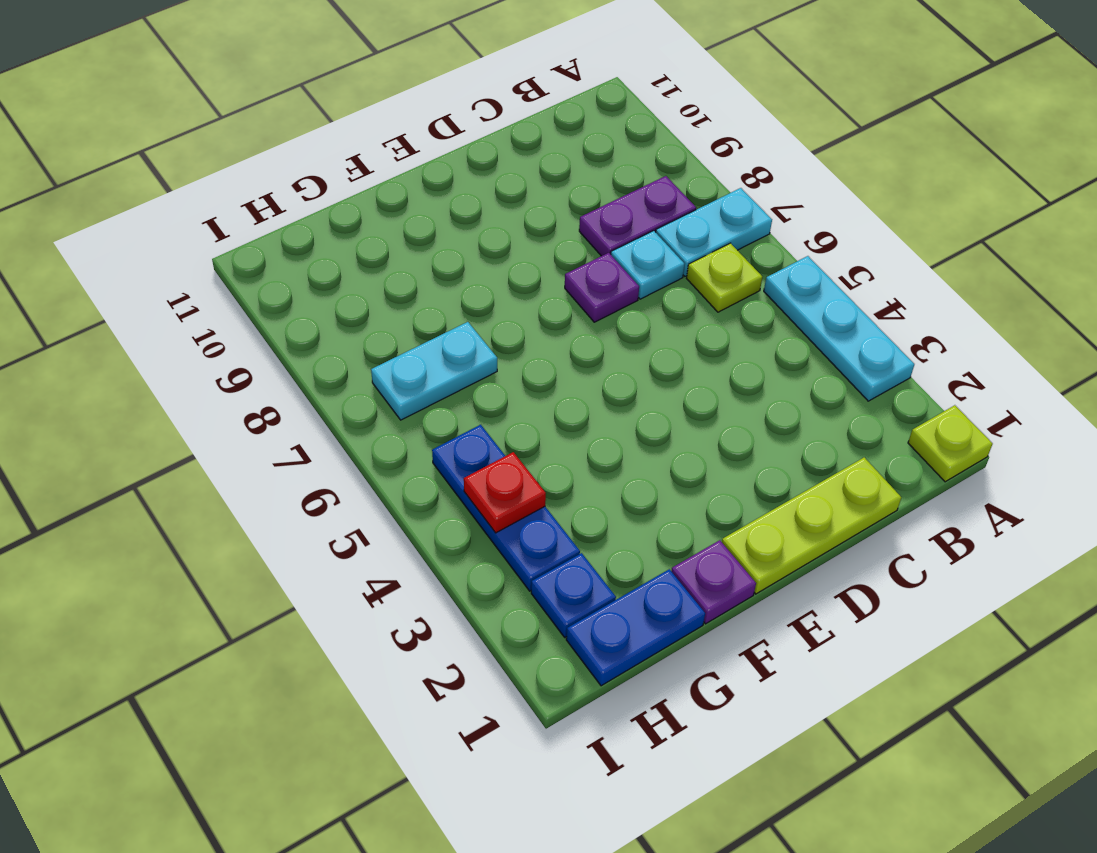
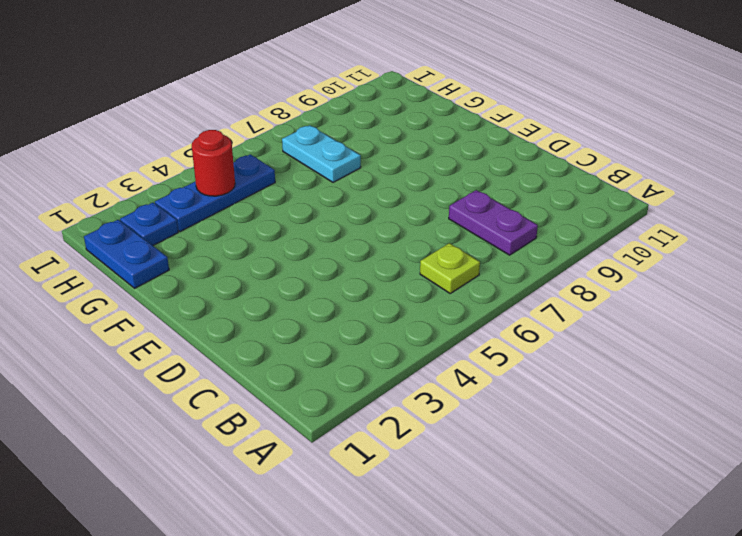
red round brick H4 level 2 -> red plate H4 level 2
none -> lime plate A1 level 1
none -> cyan plate A3:A5 level 1
none -> cyan plate A7:B7 level 1

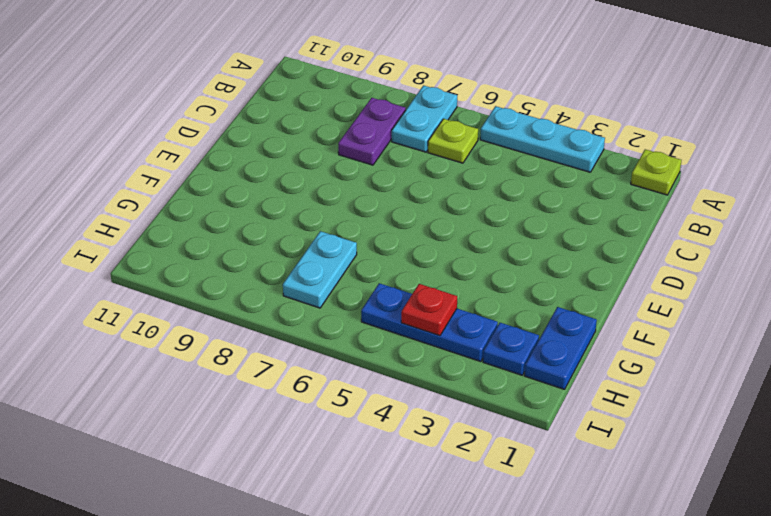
none -> lime plate C1:E1 level 1
none -> cyan plate C7 level 1
none -> purple plate D7 level 1

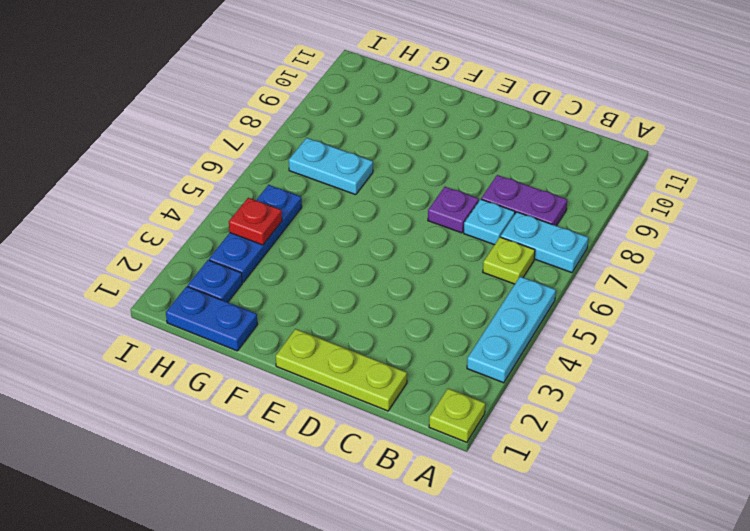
none -> purple plate F1 level 1

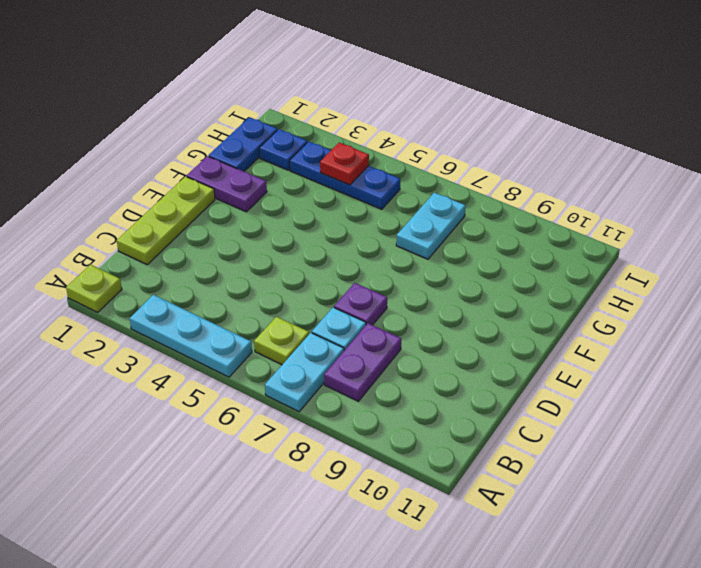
purple plate F1:F2 level 1 -> purple plate F1 level 1

